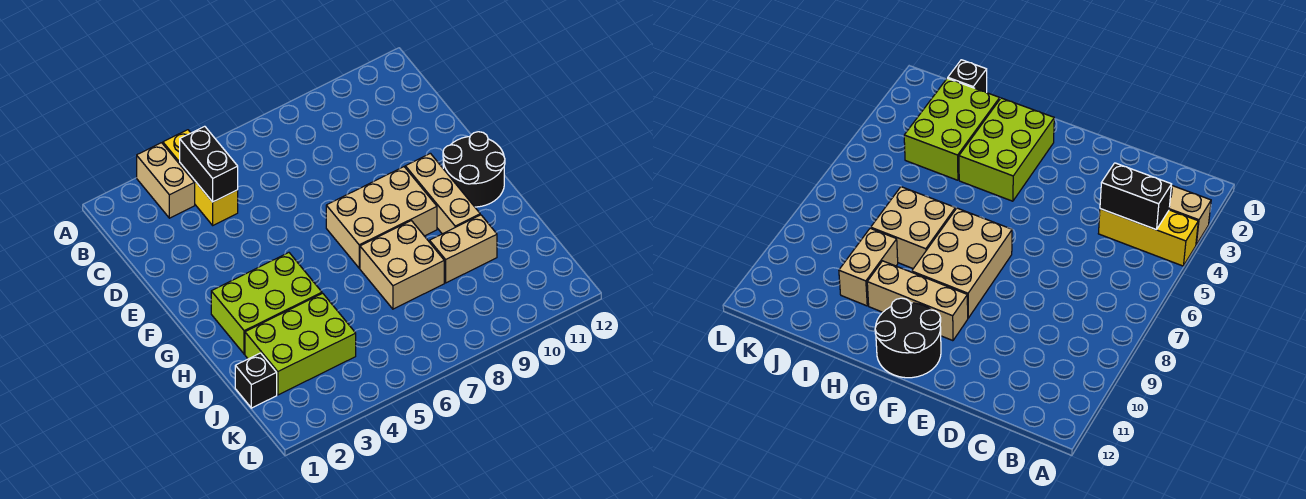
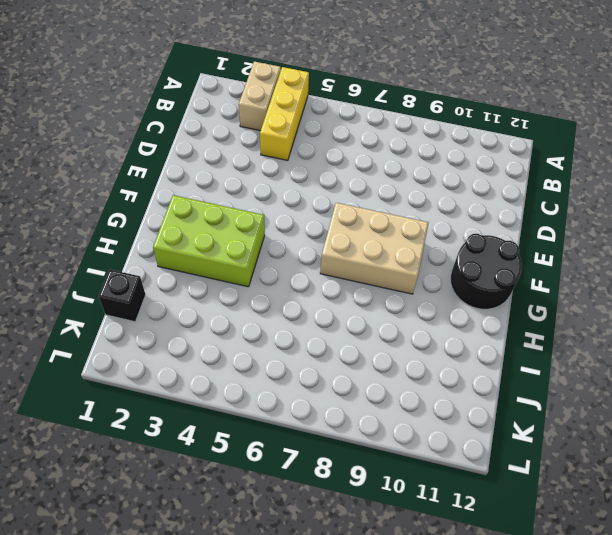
none -> tan brick F10:H10 level 1
none -> tan brick H7:I8 level 1

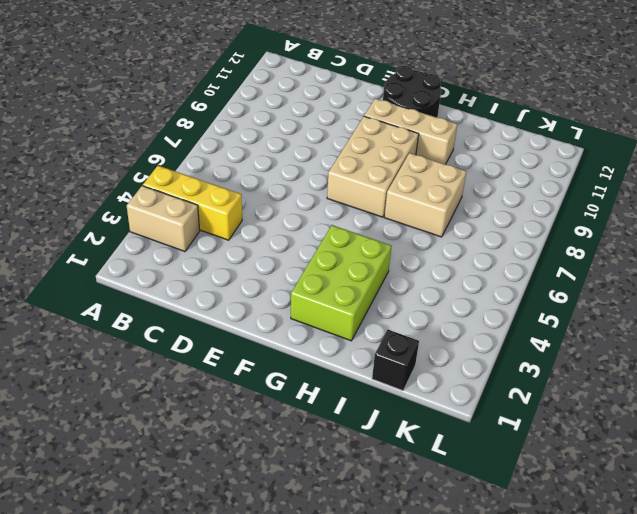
none -> lime brick I2:J4 level 1
none -> tan brick I9:I10 level 1

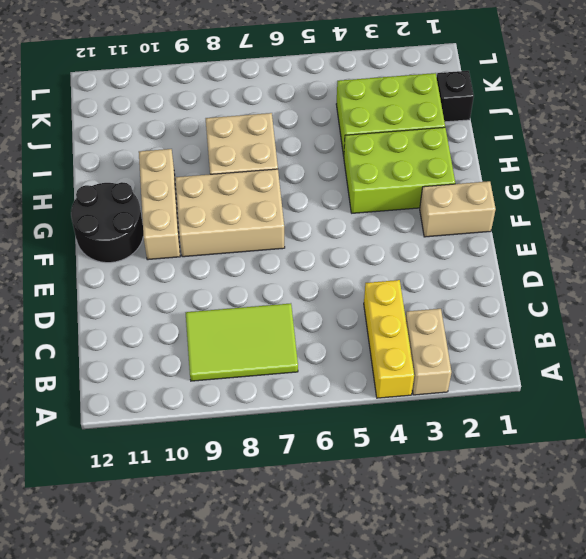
lime tile B7:C9 level 1 -> none
tan brick F1:F2 level 1 -> tan brick I9:I10 level 1
none -> black brick B4:C4 level 2

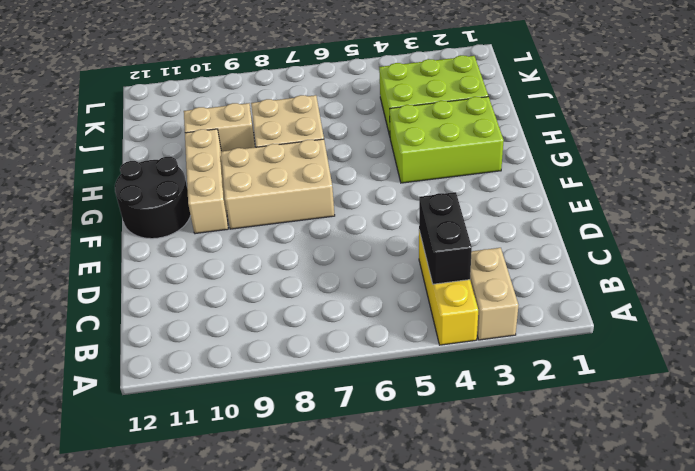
none -> black brick J1 level 1

